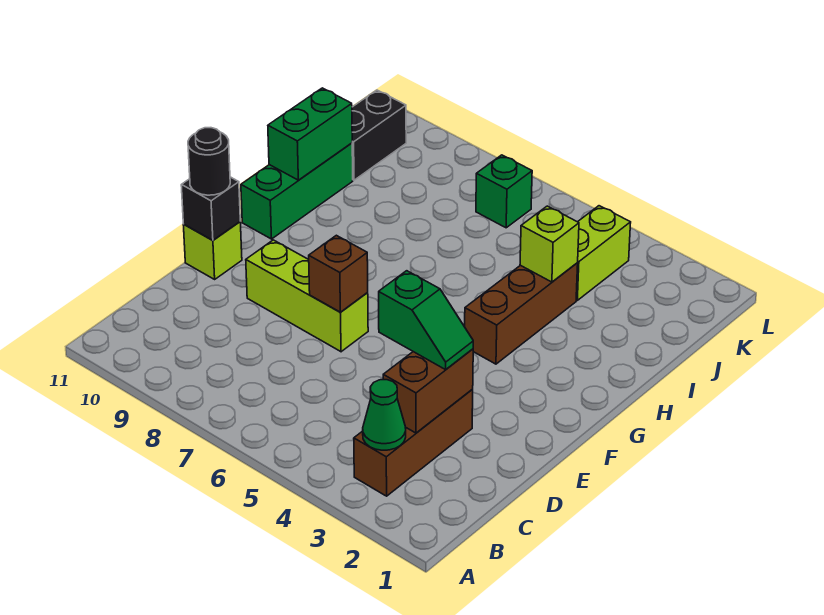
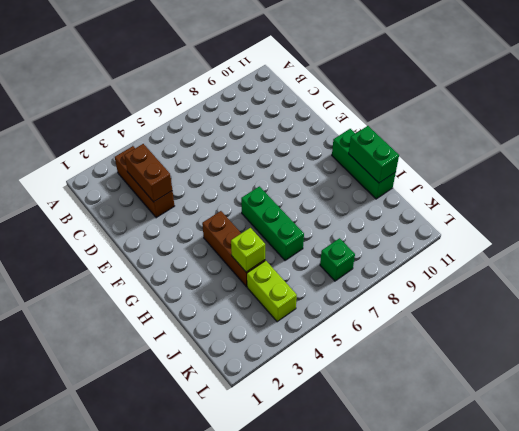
green brick G6:I6 level 1 -> none
none -> lime brick E7:E9 level 1
none -> lime brick E11 level 1
none -> black brick J11:K11 level 1

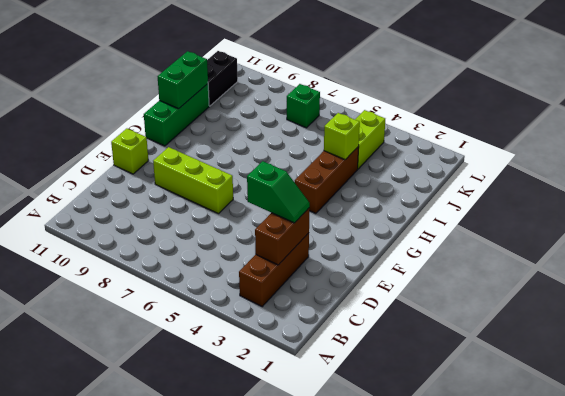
none -> green cone B3 level 2
none -> brown brick E7 level 2
none -> black brick E11 level 2

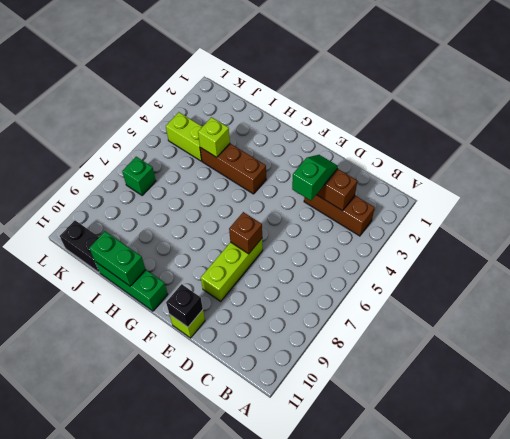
none -> green cone B3 level 2
none -> black round brick E11 level 3

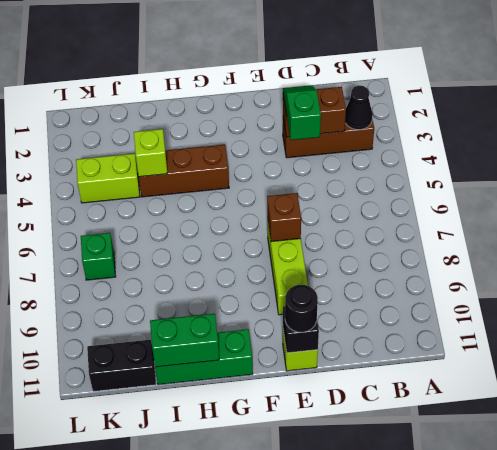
black cone B3 level 2 -> green cone B3 level 2

